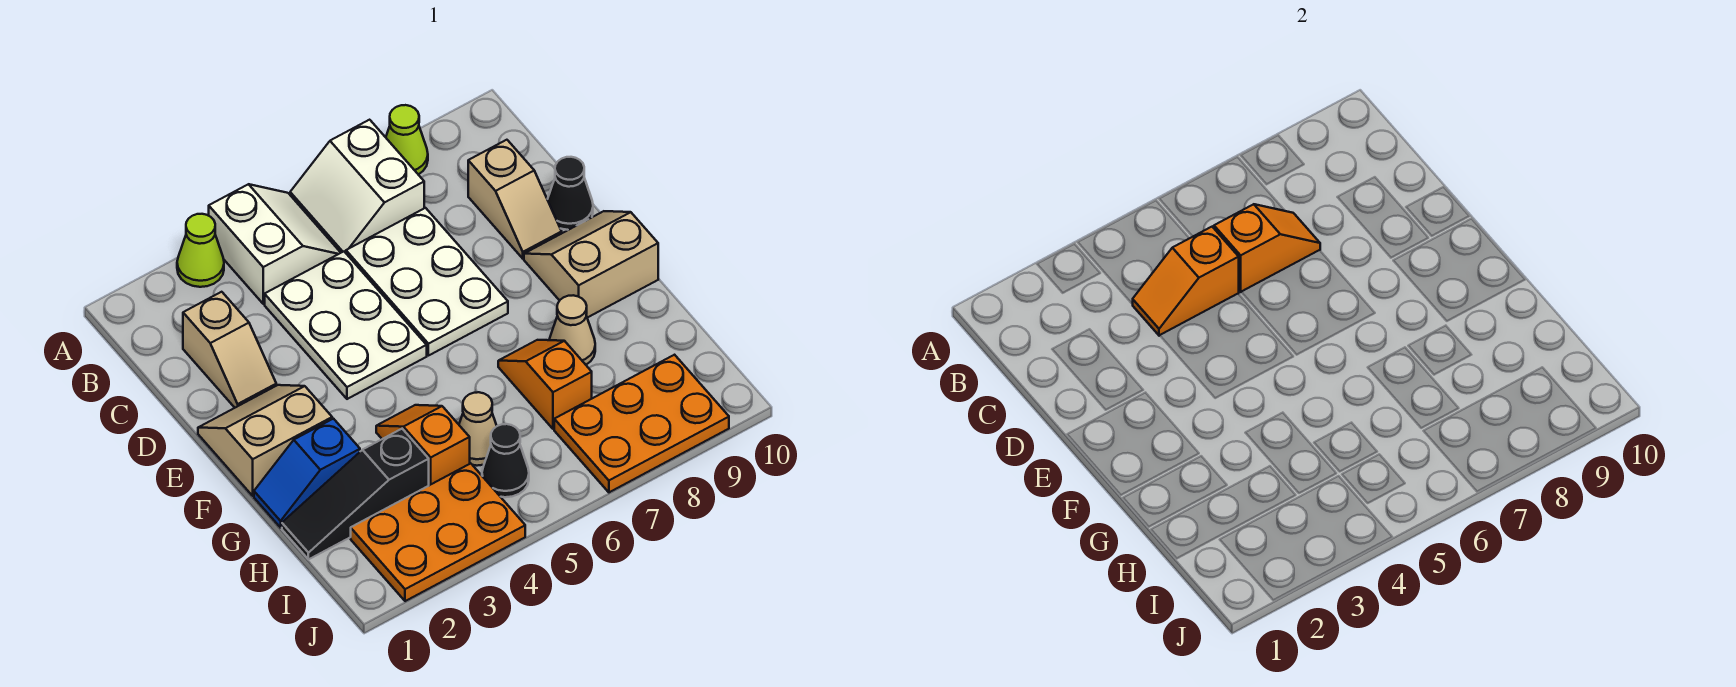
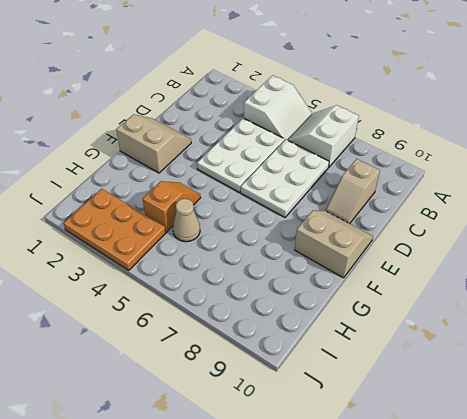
none -> lime cone A3 level 1
none -> lime cone A8 level 1
none -> tan slope C2:D2 level 1 top C

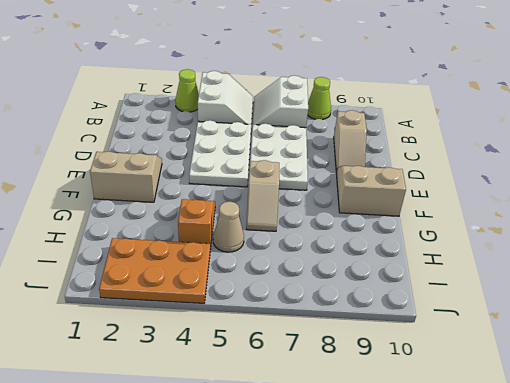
tan slope F6:G6 level 1 top F -> tan slope C2:D2 level 1 top C
none -> black cone D10 level 1
none -> blue slope G1:G2 level 1 top 2
none -> orange slope G7:H7 level 1 top H

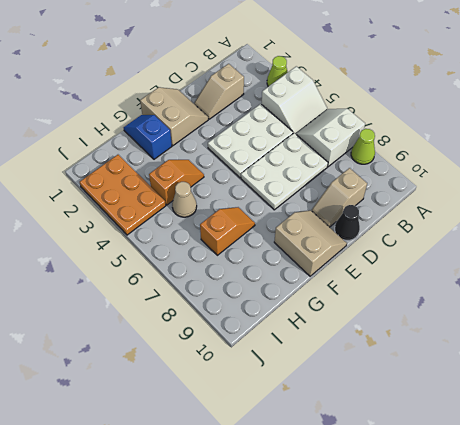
none -> tan cone G8 level 1
none -> black slope H1:H3 level 1 top 3
none -> black cone I5 level 1

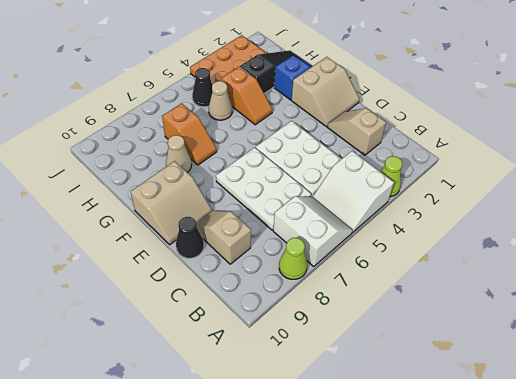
none -> orange plate I7:J9 level 1
none -> orange slope C4:C5 level 2 top 5
none -> orange slope C6:C7 level 2 top 6

